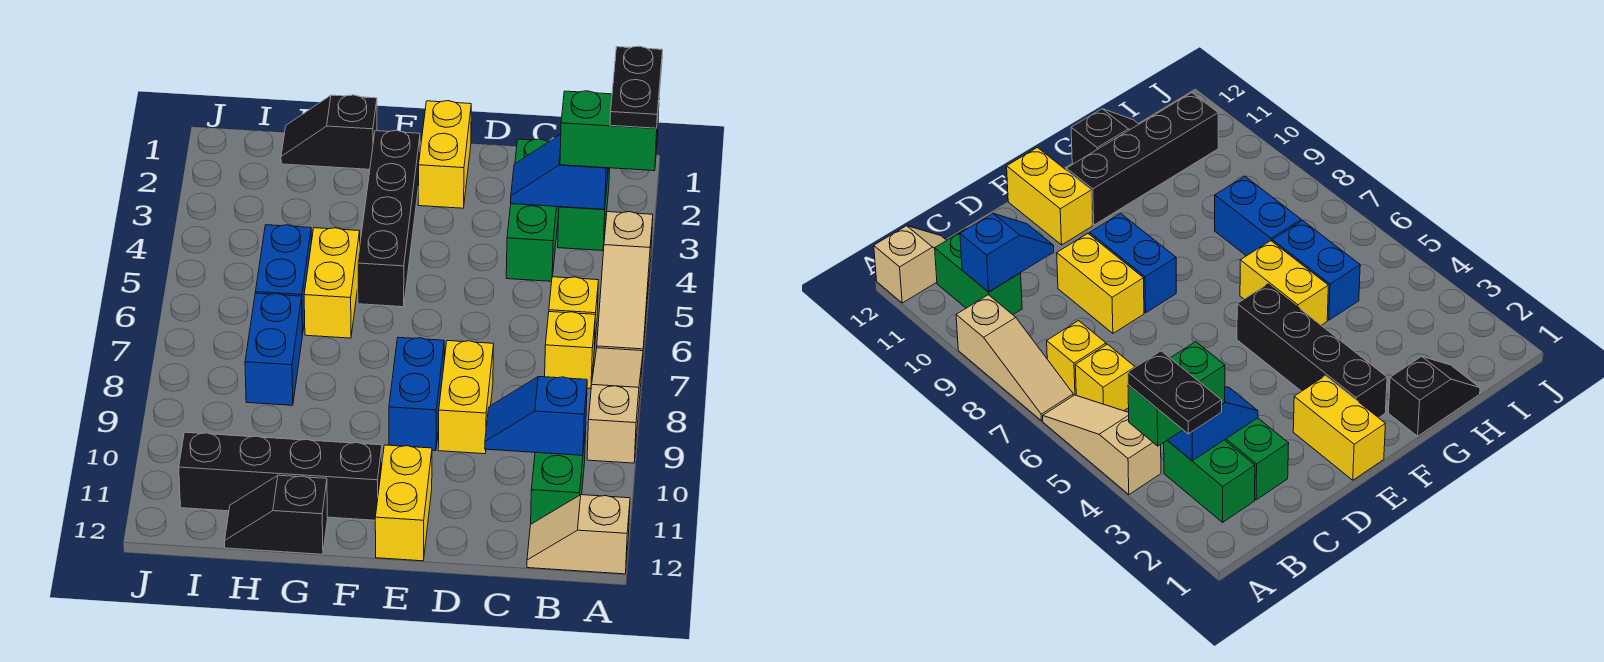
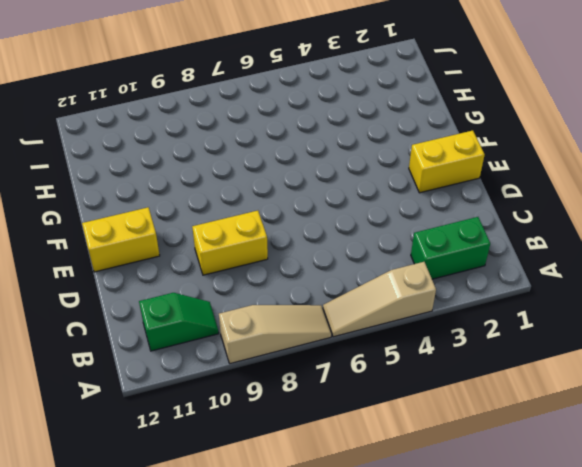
green slope B10:B11 level 1 top 11 -> green brick B10:B11 level 1
none -> tan slope A12:B12 level 1 top A
none -> yellow brick B6 level 1
none -> yellow brick B7 level 1

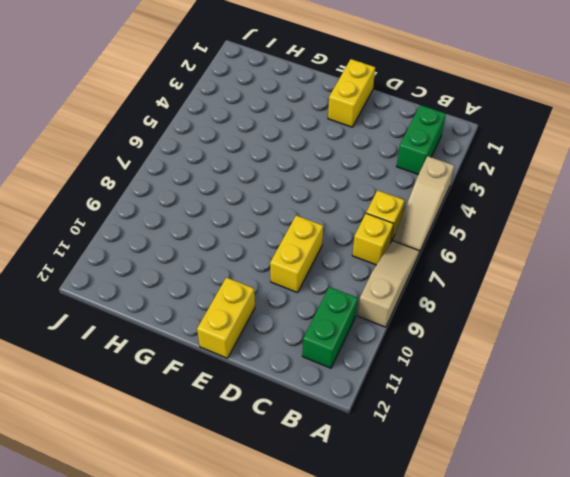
none -> tan slope A12:B12 level 1 top A
none -> green brick C2:C4 level 1
none -> blue brick E8:E9 level 1

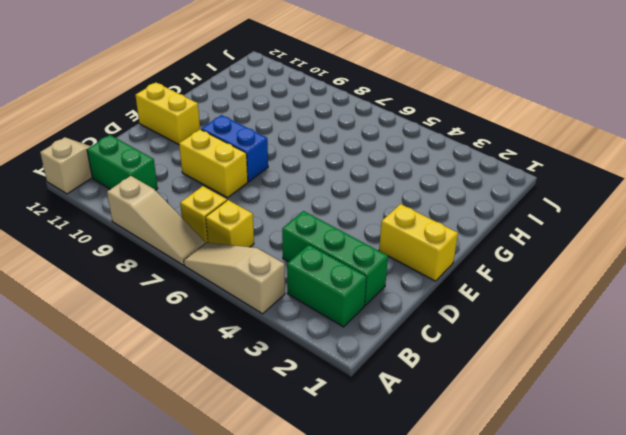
none -> black brick F2:F5 level 1
none -> black brick F11:I11 level 1
none -> black slope G1:H1 level 1 top G

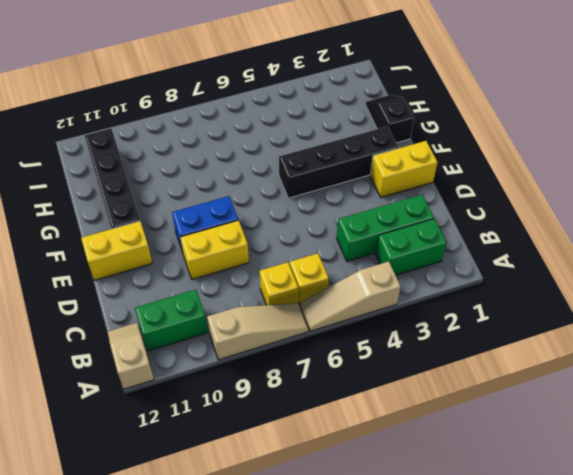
none -> yellow brick G5:G6 level 1
none -> black slope G12:H12 level 1 top G
none -> blue brick H5:H6 level 1

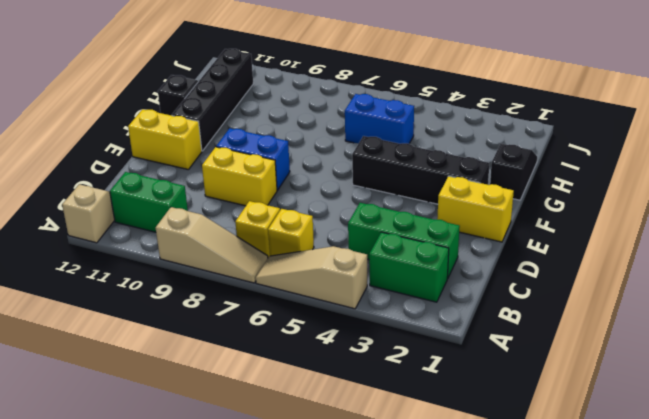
none -> yellow brick G5:G6 level 1
none -> blue brick H7:H8 level 1
none -> blue slope B3:C3 level 2 top B

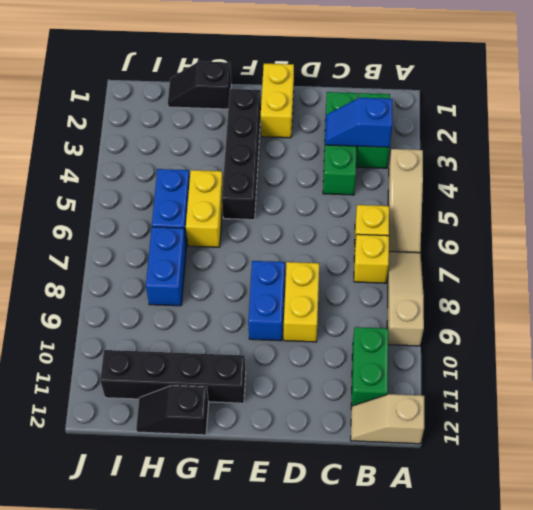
none -> yellow brick E11:E12 level 1
none -> blue slope B10:C10 level 2 top B
none -> green brick A3:B3 level 3

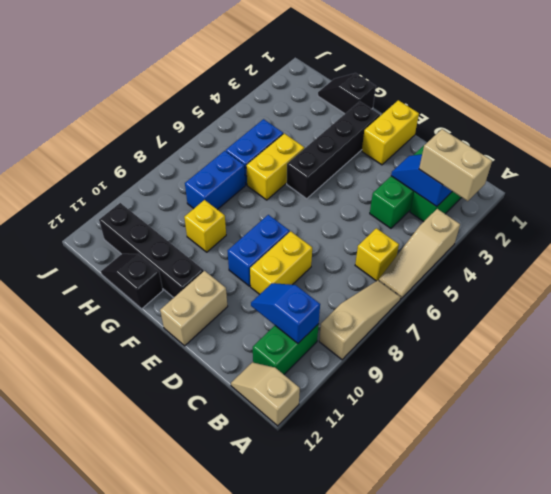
tan brick A3:B3 level 3 -> green brick A3:B3 level 3
tan brick E11:E12 level 1 -> yellow brick E11:E12 level 1
yellow brick G9 level 1 -> yellow brick B7 level 1
none -> black plate A2:A3 level 4

